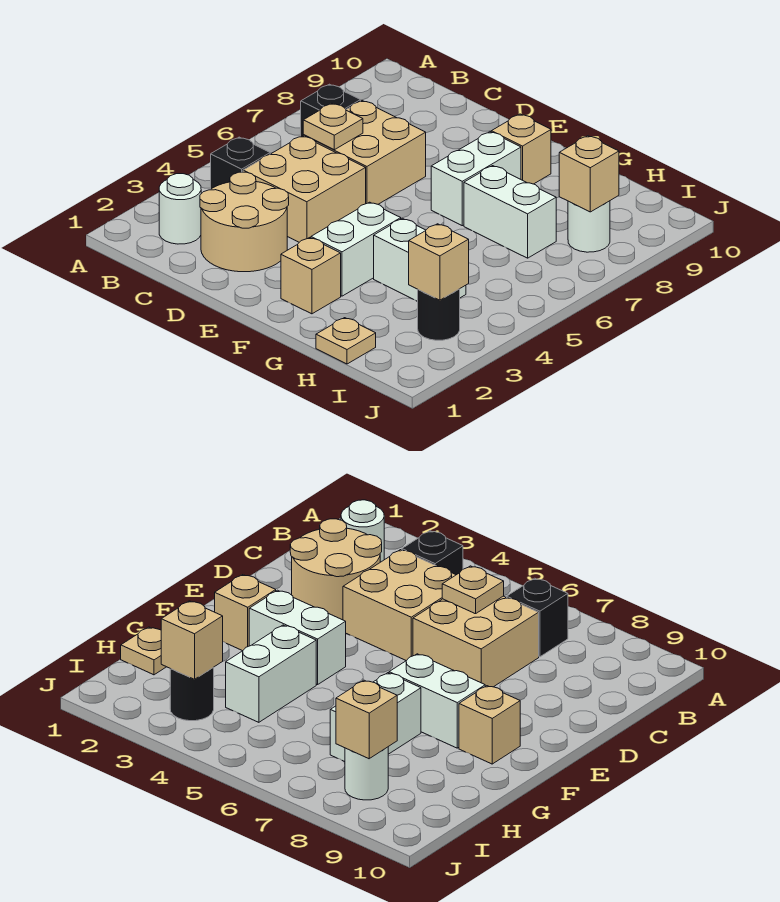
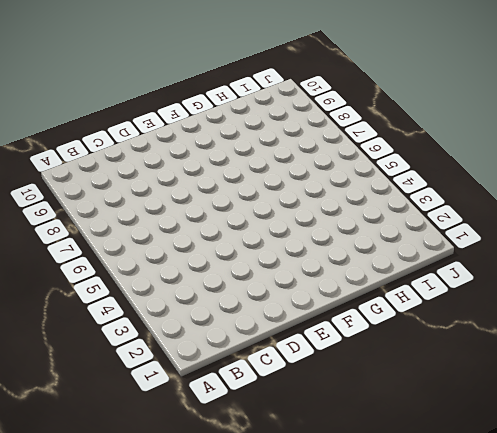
none -> white round brick B2 level 1
none -> black brick B4 level 1
none -> black brick B7 level 1

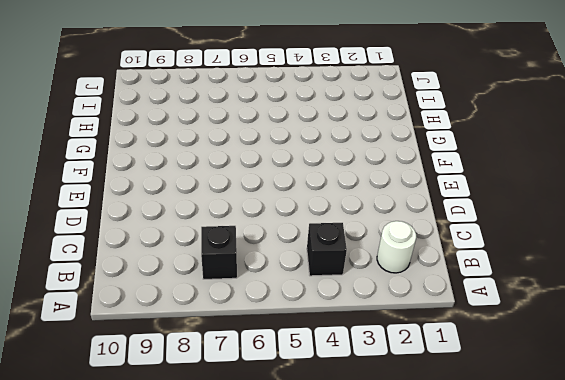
none -> tan round brick C2:D3 level 1
none -> tan brick C4:D5 level 1
none -> tan brick C6:D7 level 1

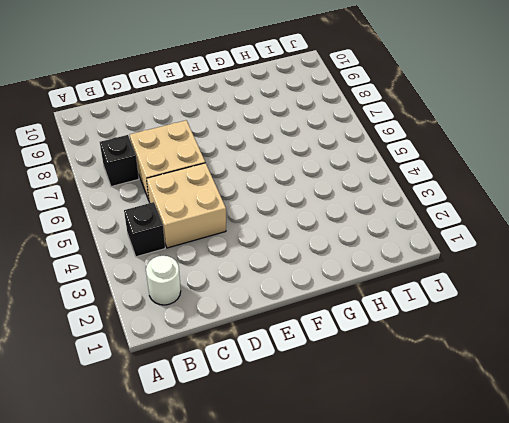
none -> tan round brick C2:D3 level 1
none -> tan brick F2 level 1
none -> white brick F3:F4 level 1

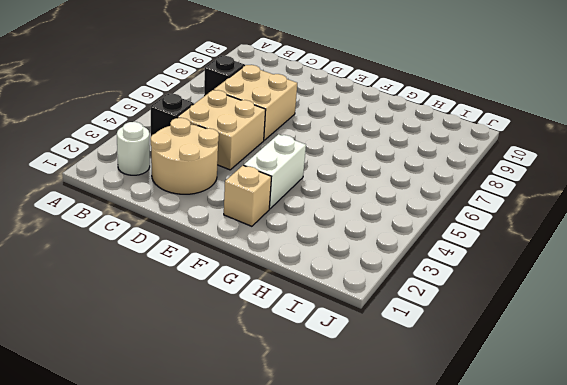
none -> white brick F7:F8 level 1
none -> tan brick F9 level 1
none -> white brick G4:H4 level 1

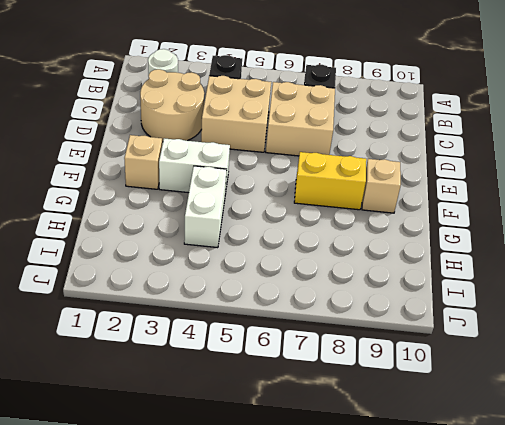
yellow brick F7:F8 level 1 -> white brick F7:F8 level 1
none -> white brick G7:H7 level 1
none -> tan plate H1 level 1
none -> black round brick I3 level 1

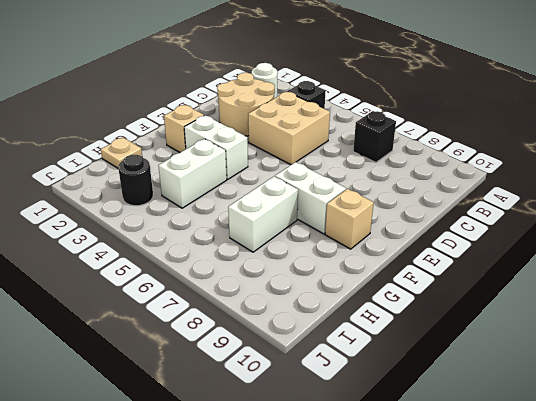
none -> tan brick C6:D7 level 1
none -> white round brick I8 level 1
none -> tan plate C6 level 2

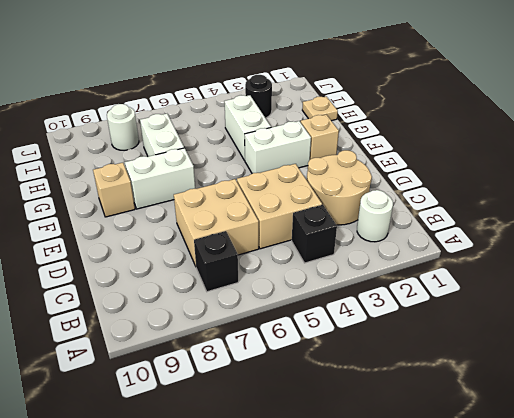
none -> tan plate C6 level 2
none -> tan brick I3 level 2
none -> tan brick I8 level 2

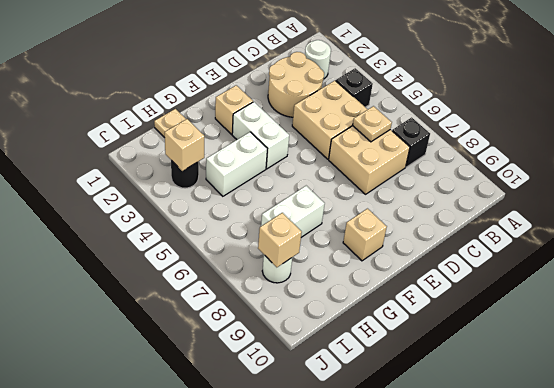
none -> white brick F7:F8 level 1

